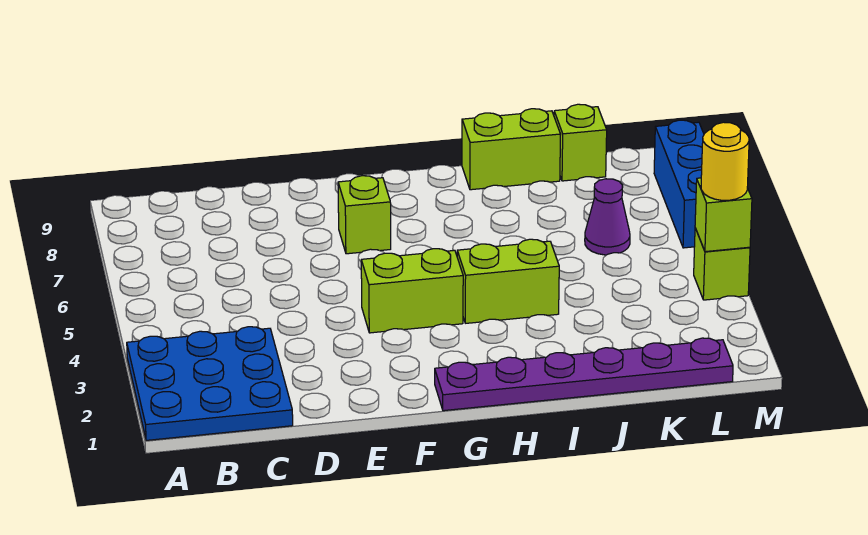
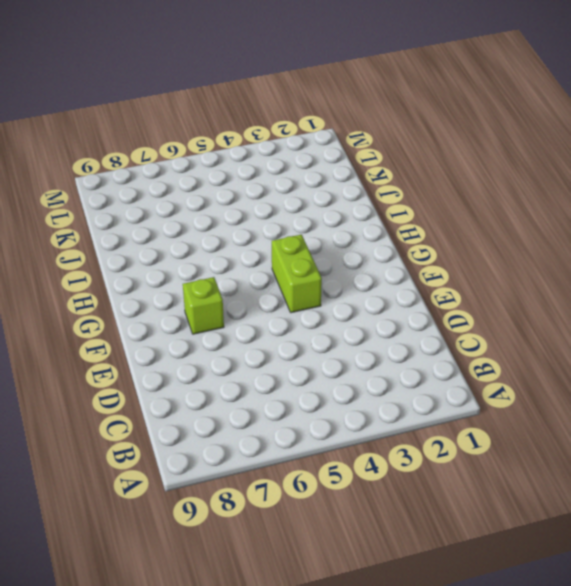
none -> blue plate A1:C3 level 1
none -> purple plate G1:L1 level 1
none -> lime brick H4:I4 level 1

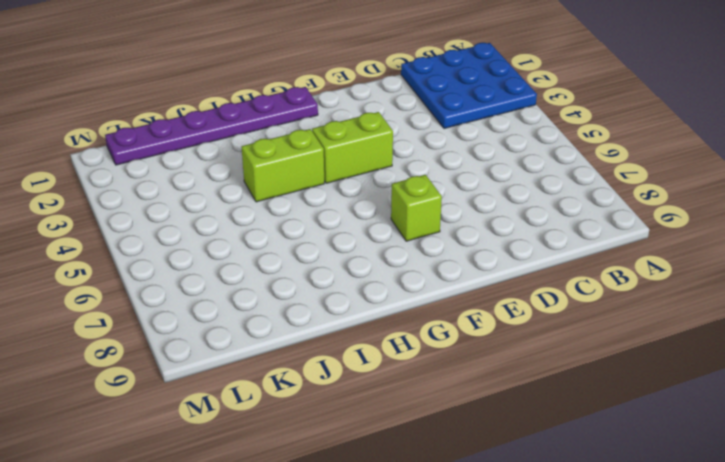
none -> lime brick I9:J9 level 1
none -> purple cone K6 level 1
none -> lime brick K9 level 1

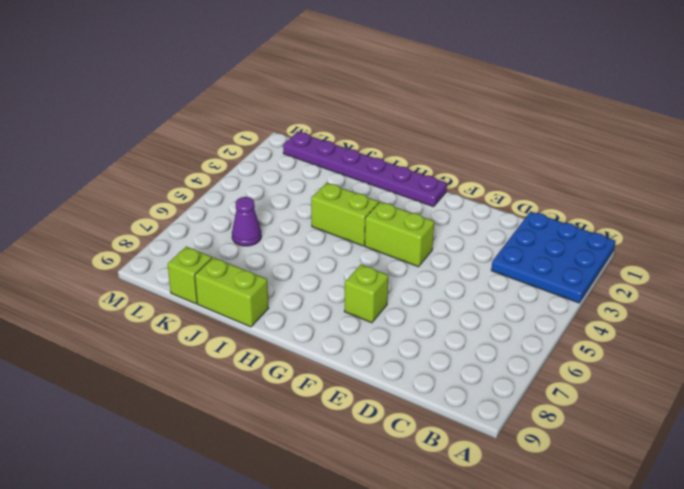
none -> lime brick M4 level 1
none -> blue brick M6:M8 level 1
none -> lime brick M4 level 2

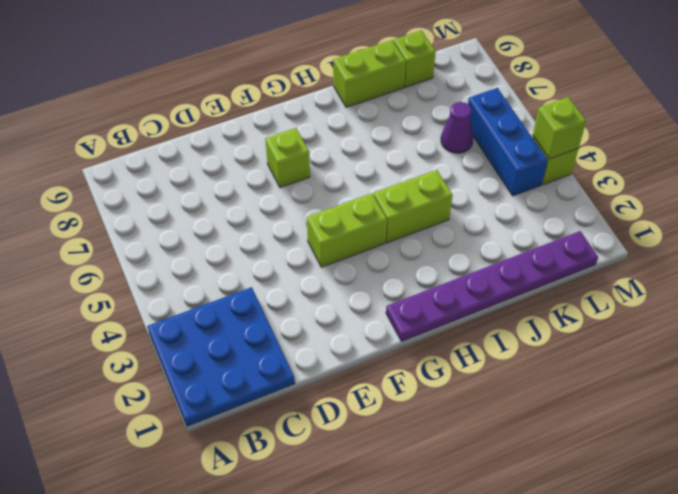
blue brick L4:L6 level 1 -> blue brick M6:M8 level 1
none -> yellow round brick M4 level 3

